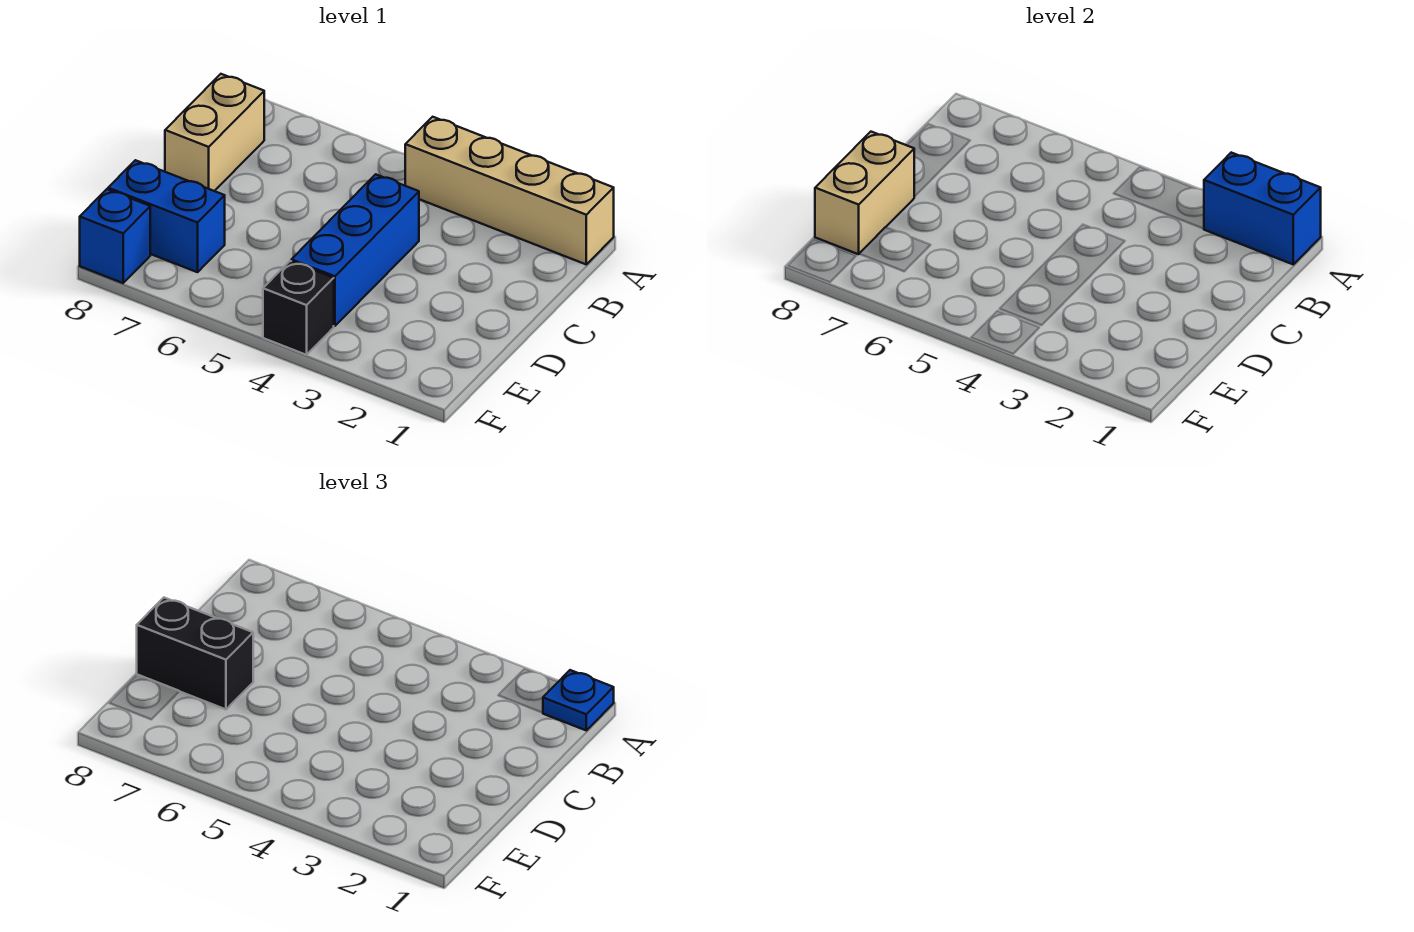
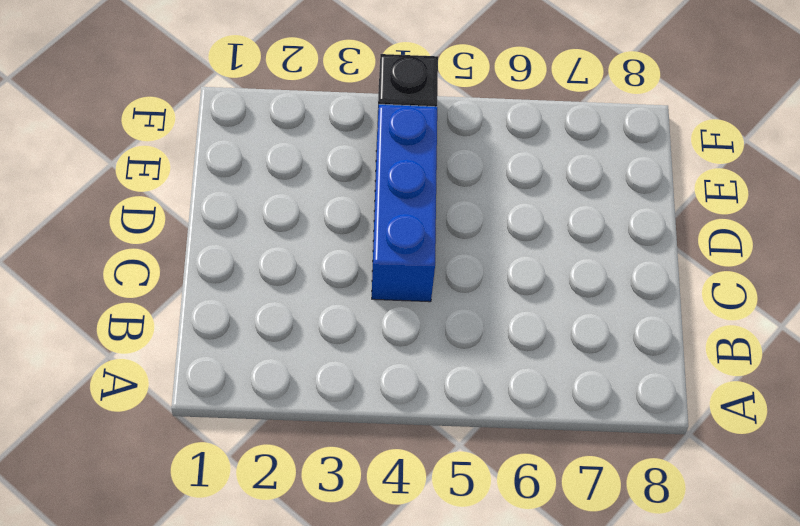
none -> tan brick A1:A4 level 1
none -> tan brick B8:C8 level 1

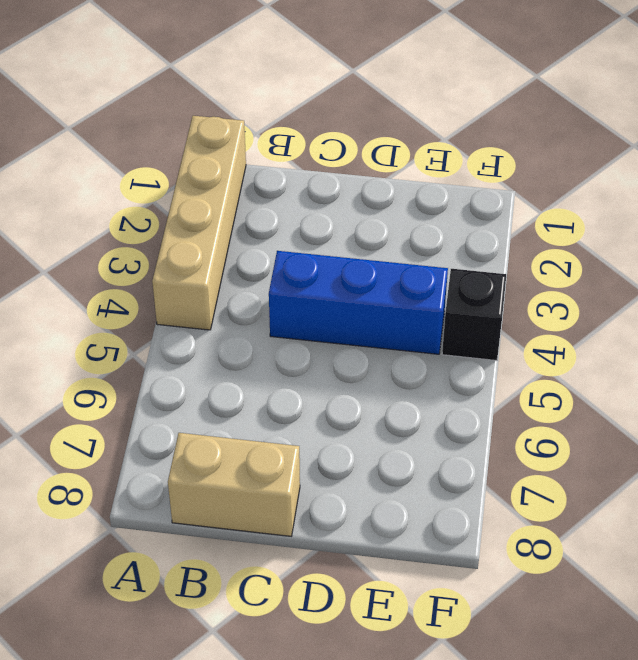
none -> blue brick E7:E8 level 1
none -> blue brick F8 level 1

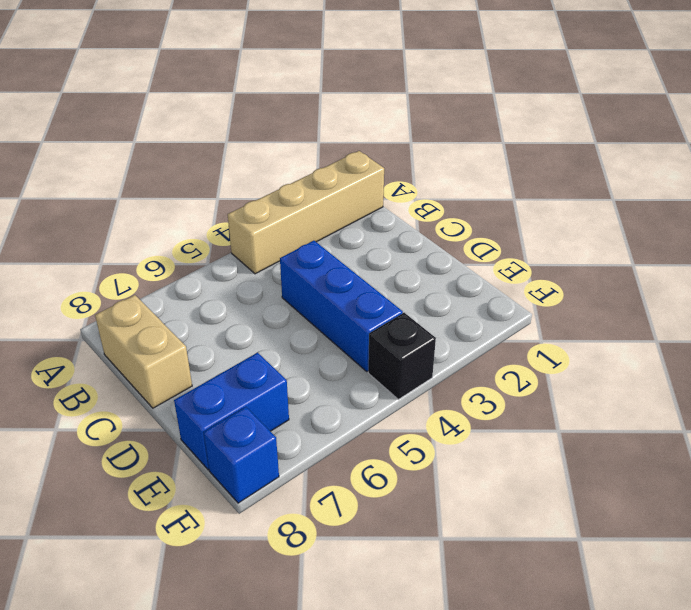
none -> blue brick A1:A2 level 2
none -> tan brick D8:E8 level 2

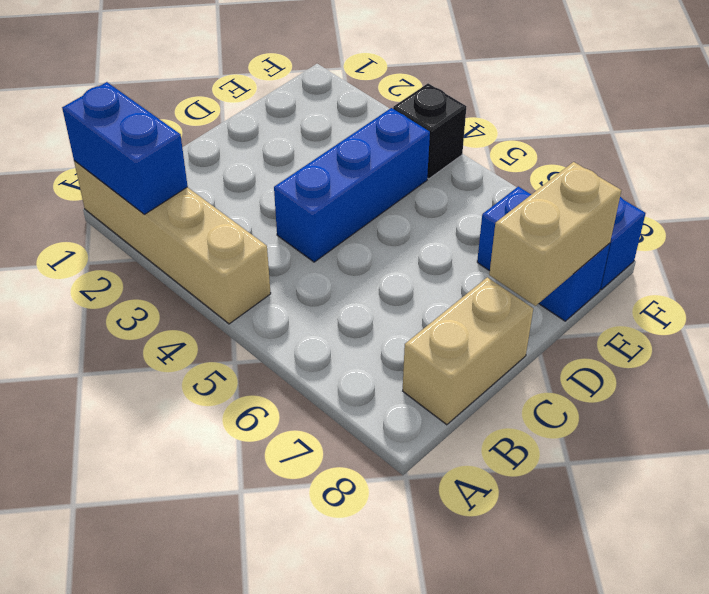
none -> blue plate A1 level 3
none -> black brick D7:D8 level 3

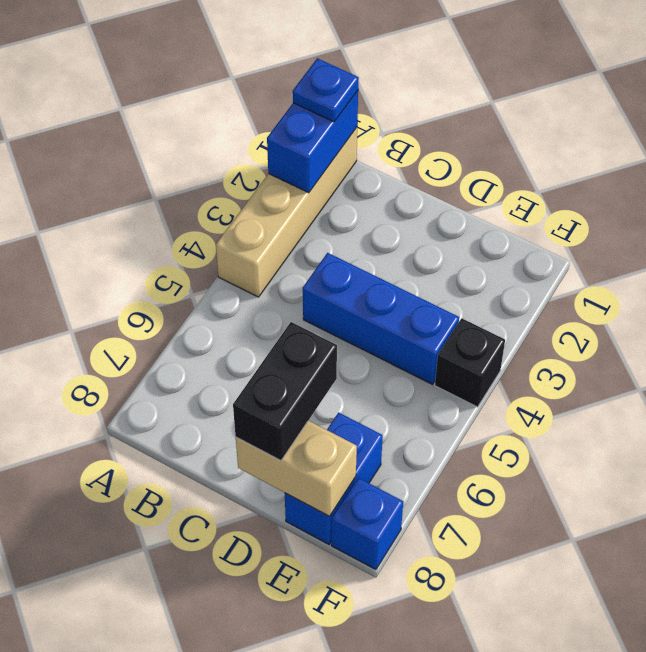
none -> tan brick B8:C8 level 1

